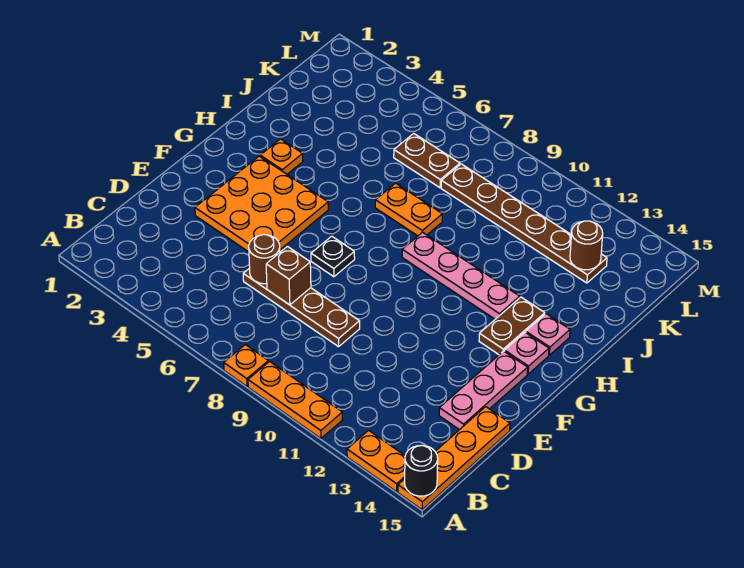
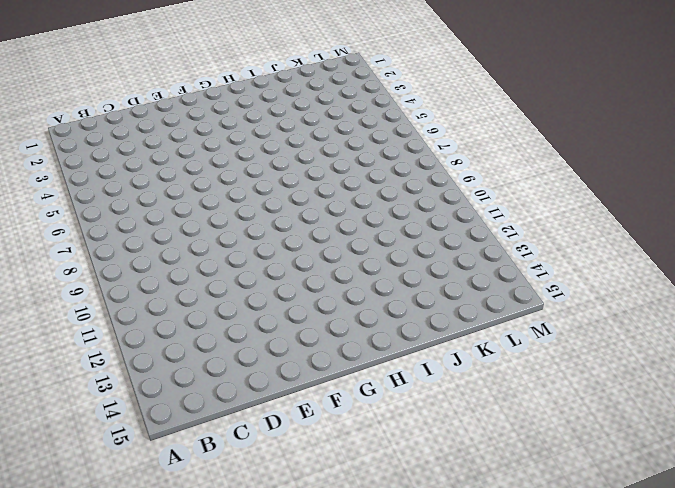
none -> orange plate A8 level 1
none -> orange plate A9:A11 level 1
none -> orange plate A13:A14 level 1

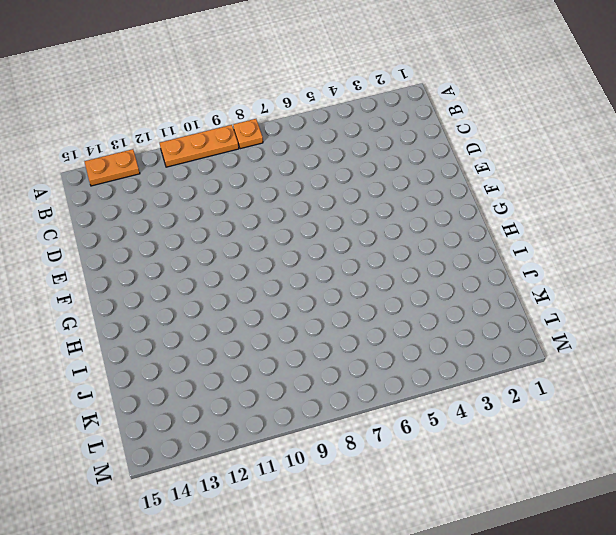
none -> orange plate A15:D15 level 1
none -> brown plate D6:D9 level 1
none -> pink plate D14:F14 level 1

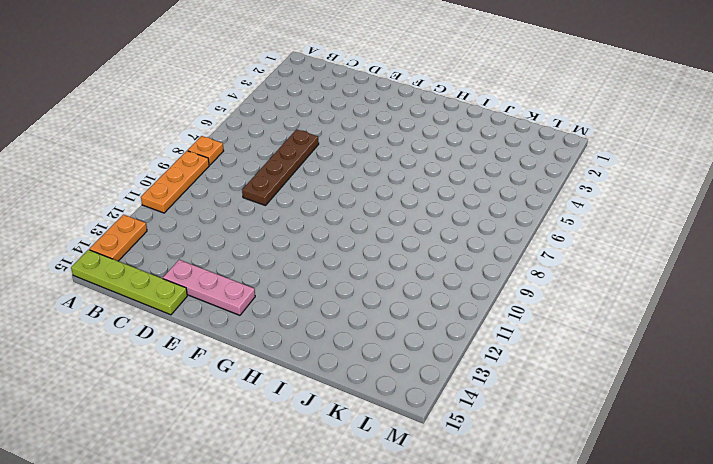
lime plate A15:D15 level 1 -> orange plate A15:D15 level 1
none -> orange plate E3:G5 level 1
none -> black plate F7 level 1
none -> brown plate G13:H13 level 1

